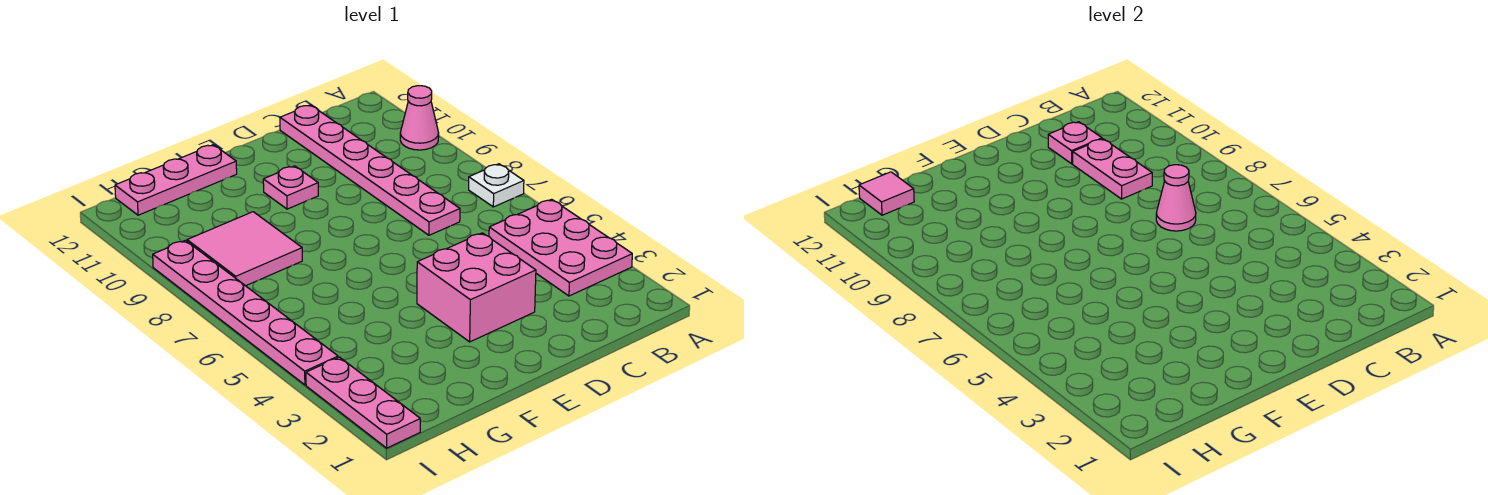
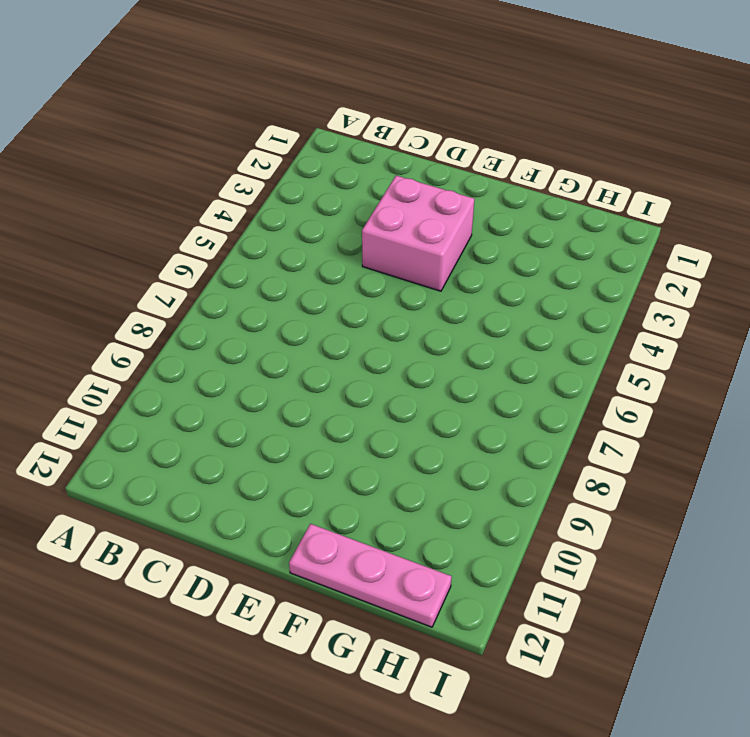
none -> pink plate A3:B5 level 1
none -> white plate A7 level 1
none -> pink cone A10 level 1

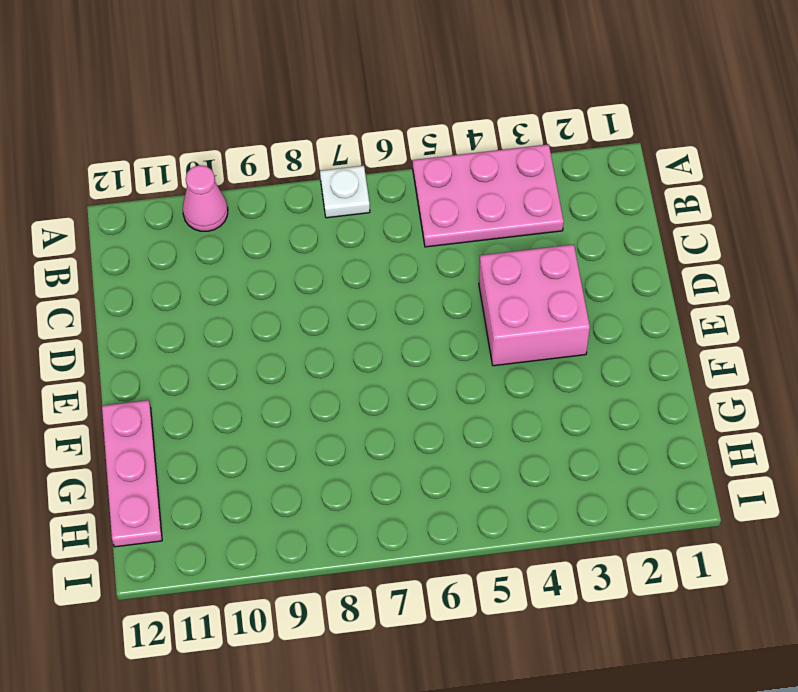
none -> pink plate C7:C12 level 1
none -> pink plate E10 level 1
none -> pink tile G8:H9 level 1

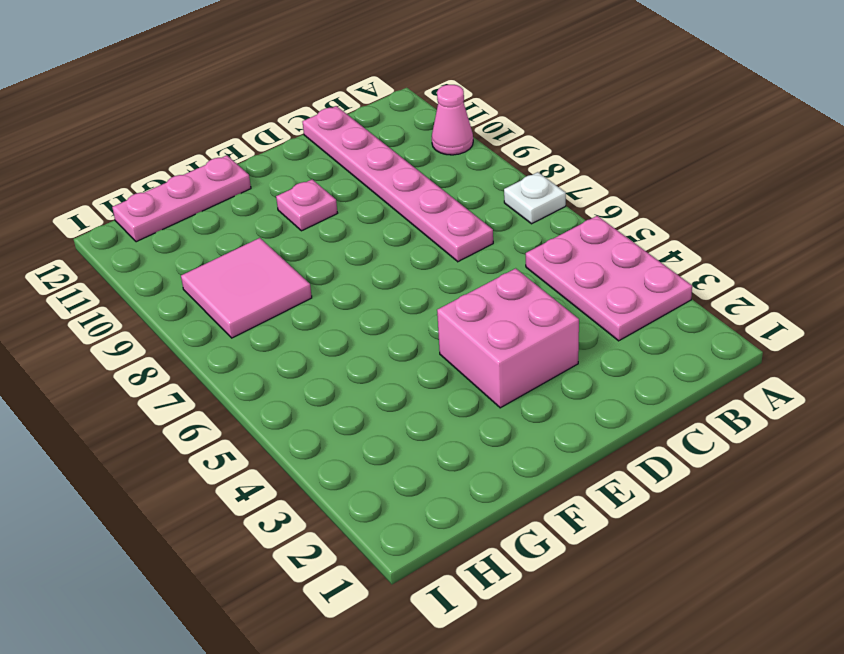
none -> pink plate I1:I3 level 1
none -> pink plate I4:I9 level 1
none -> pink cone C7 level 2

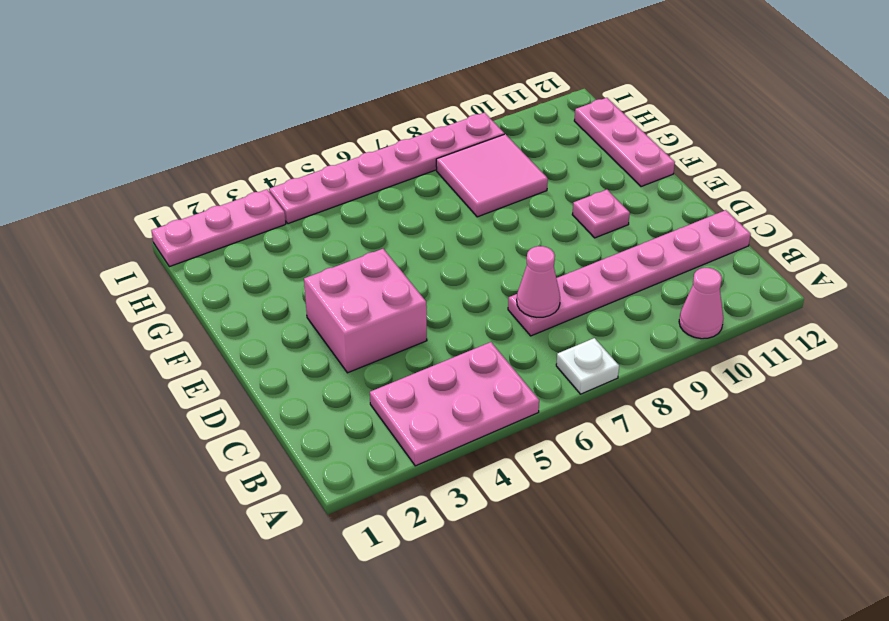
none -> pink plate C9:C10 level 2
none -> pink plate C11 level 2
none -> pink tile H12 level 2

